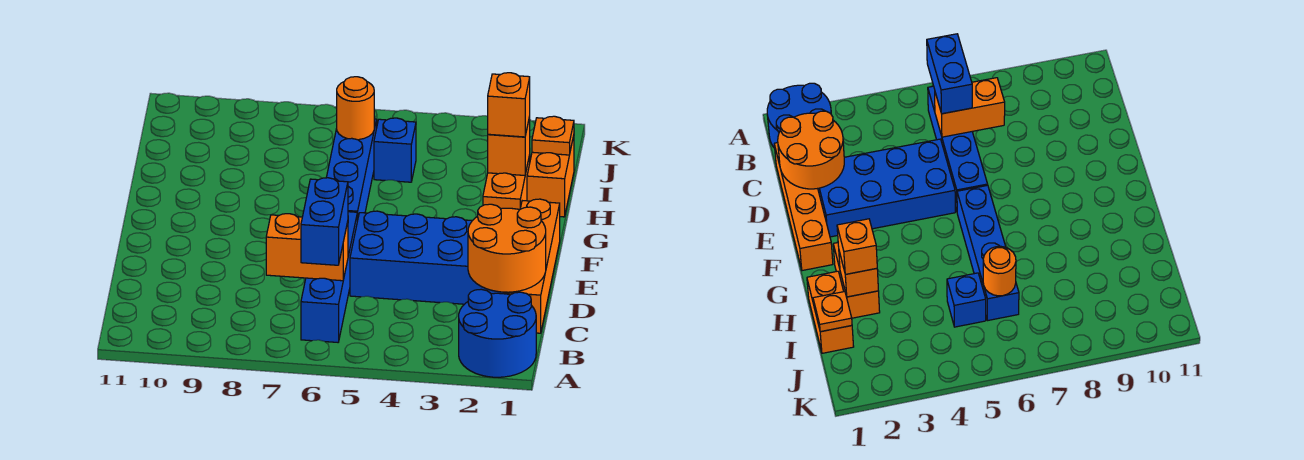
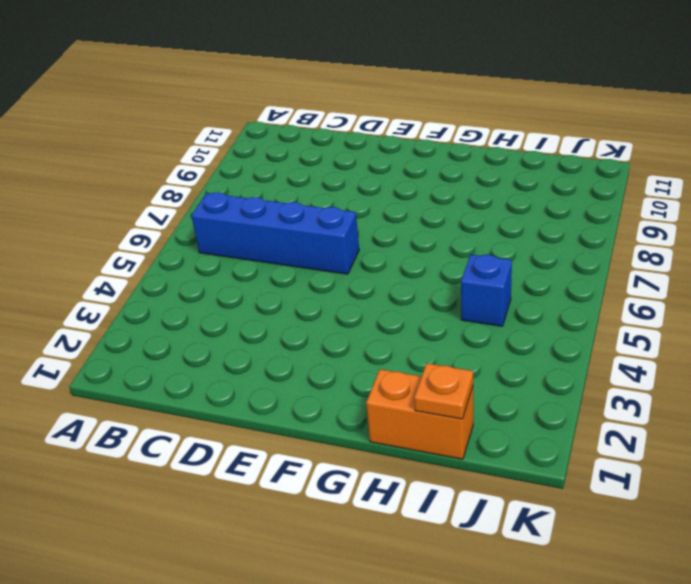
none -> blue round brick A1:B2 level 1
none -> orange brick C1:F1 level 1
none -> blue brick D2:E5 level 1

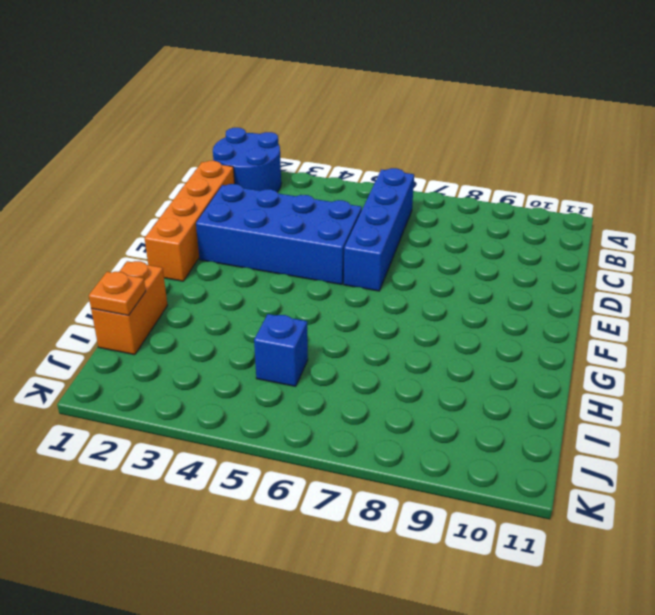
none -> blue brick F6:I6 level 1
none -> orange brick G2:H2 level 1
none -> orange round brick C1:D2 level 2

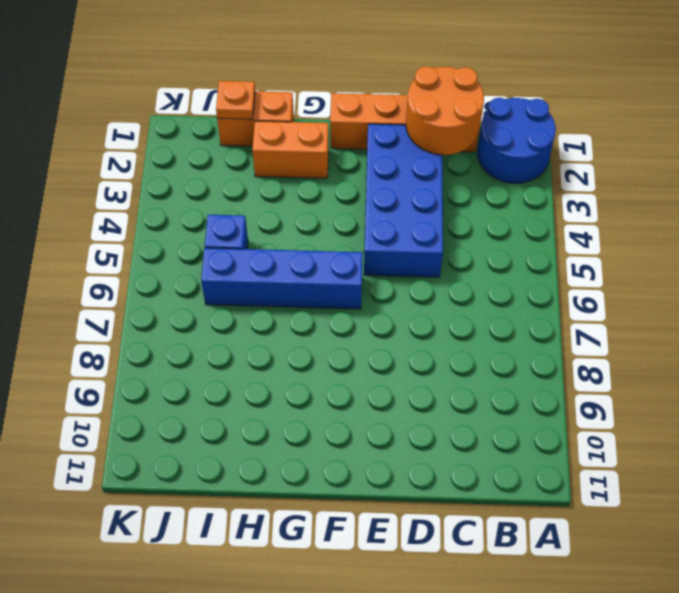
none -> blue brick B6:E6 level 1
none -> orange brick C6:C7 level 2
none -> orange brick H2 level 2

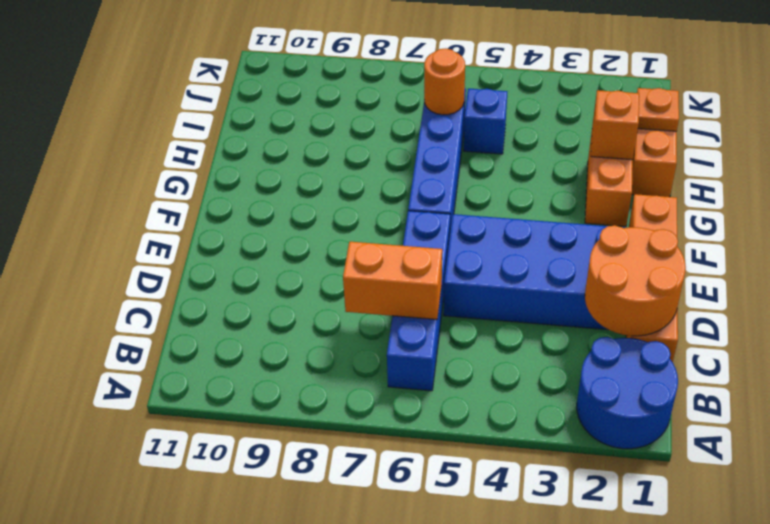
none -> blue brick B6:C6 level 3
none -> orange brick H2 level 3

